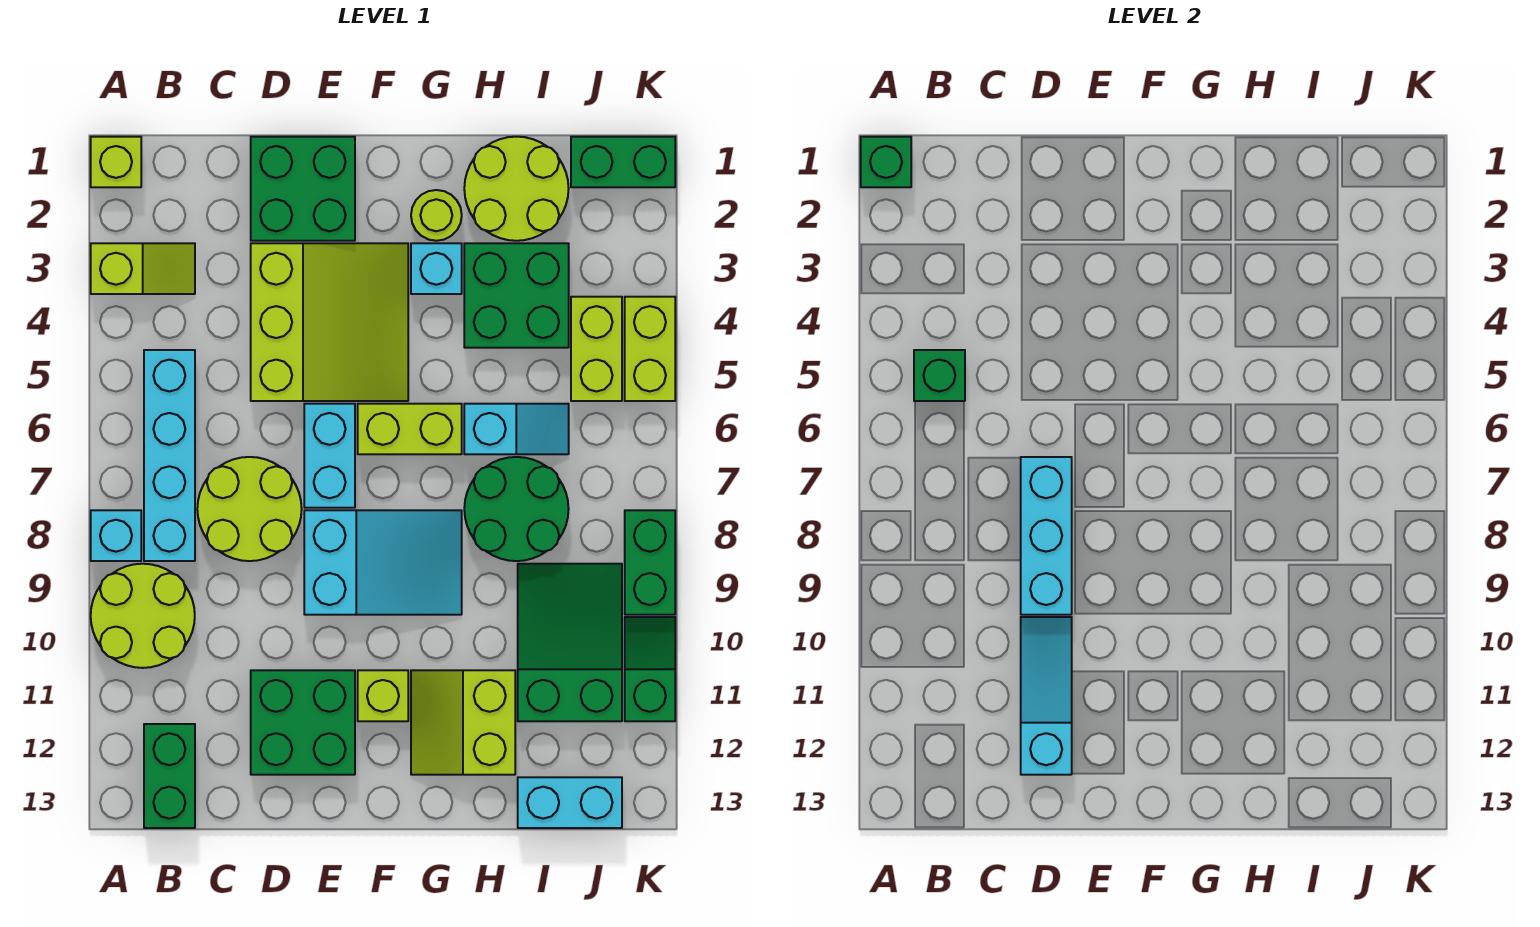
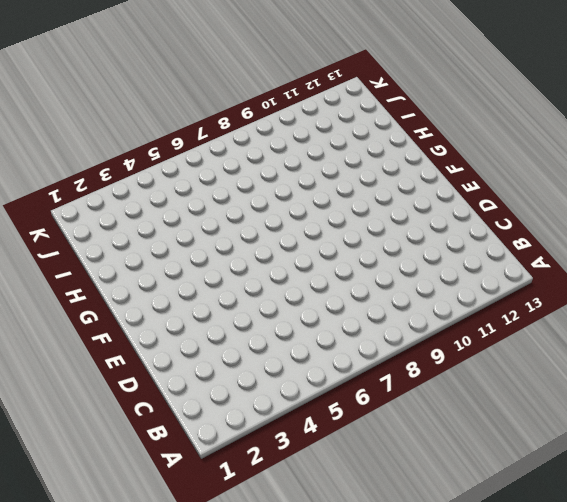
none -> lime brick A1 level 1
none -> lime slope A3:B3 level 1 top A
none -> cyan brick A8 level 1
none -> lime round brick A9:B10 level 1

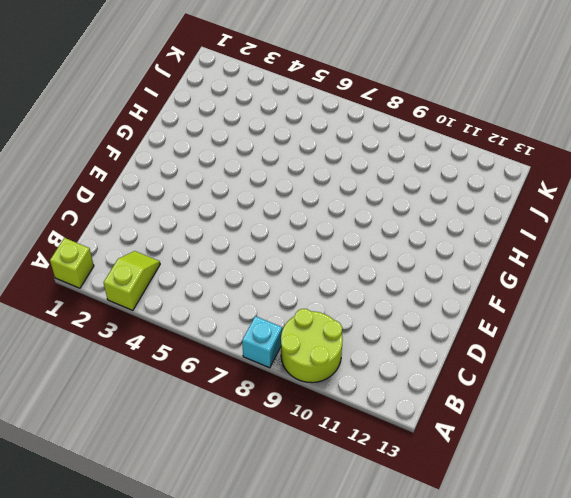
none -> cyan brick B5:B8 level 1
none -> green brick B12:B13 level 1
none -> lime round brick C7:D8 level 1
none -> green brick D1:E2 level 1

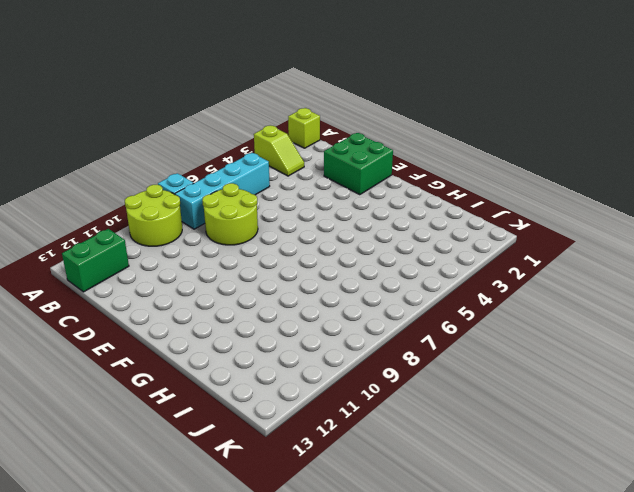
none -> lime slope D3:F5 level 1 top D
none -> green brick D11:E12 level 1
none -> cyan brick E6:E7 level 1
none -> cyan slope E8:G9 level 1 top E

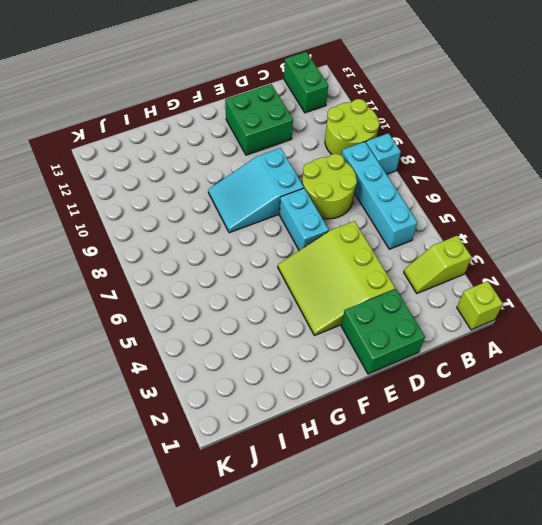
none -> lime brick F6:G6 level 1
none -> lime brick F11 level 1
none -> lime round brick G2 level 1
none -> cyan brick G3 level 1

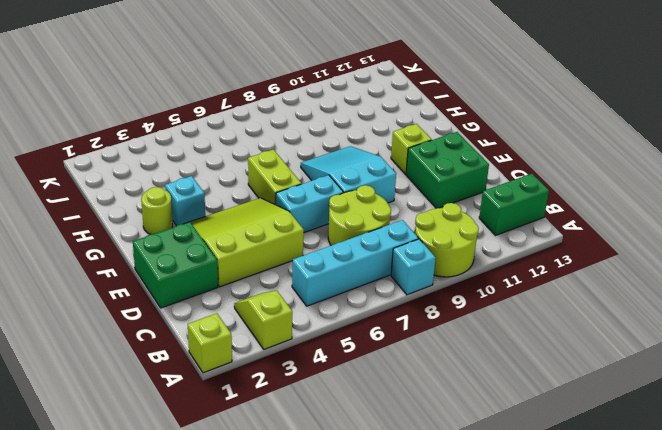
none -> lime slope G11:H12 level 1 top H
none -> lime round brick H1:I2 level 1
none -> green brick H3:I4 level 1
none -> cyan slope H6:I6 level 1 top H

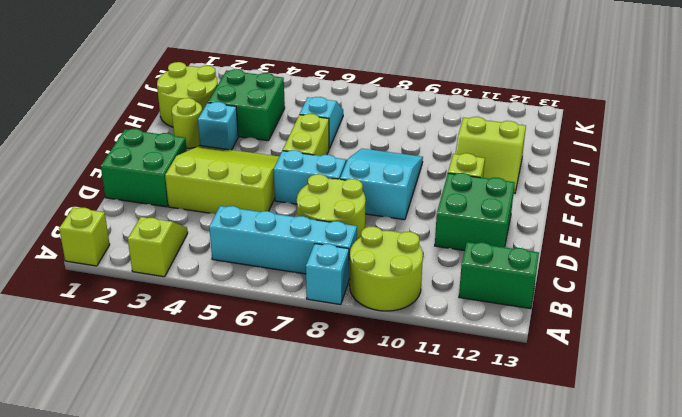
none -> green round brick H7:I8 level 1
none -> green slope I9:J11 level 1 top 11
none -> cyan brick I13:J13 level 1
none -> green brick J1:K1 level 1

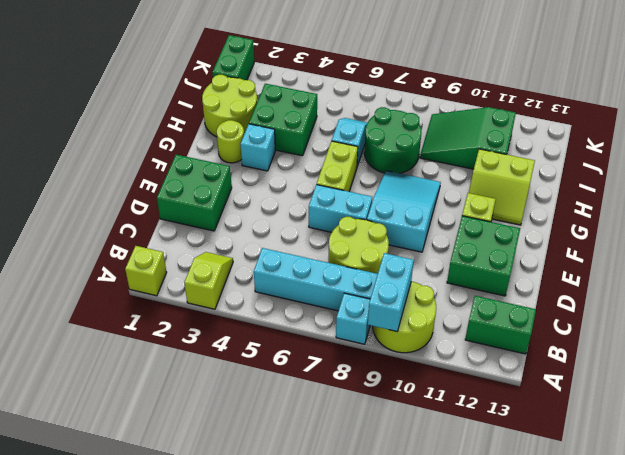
cyan brick A9:B9 level 2 -> cyan brick I13:J13 level 1
none -> lime slope D3:F5 level 1 top D
none -> lime brick J4:J5 level 1
none -> lime brick K4:K5 level 1
none -> green brick K8:K9 level 1

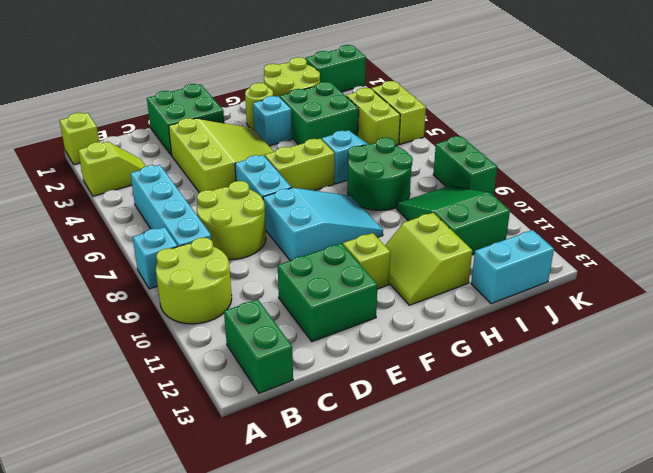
none -> green slope K10:K11 level 1 top 11
none -> green brick A1 level 2
none -> green brick B5 level 2
none -> cyan brick D7:D9 level 2

